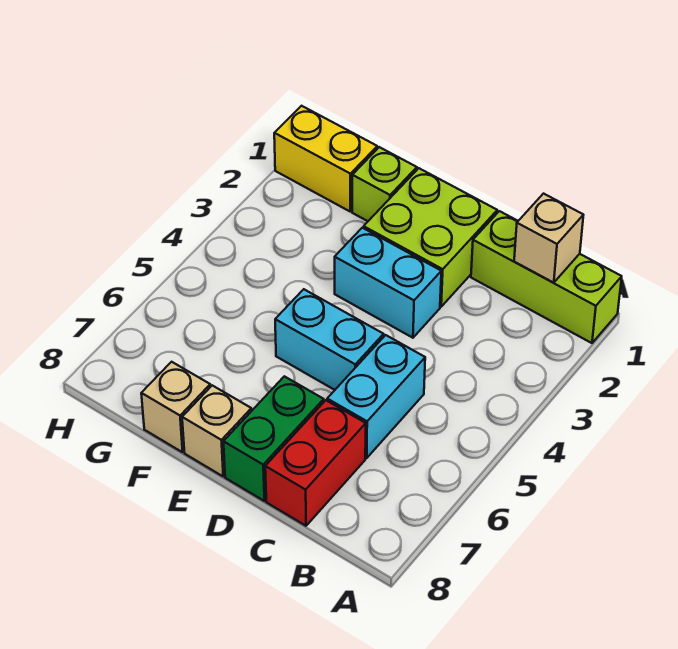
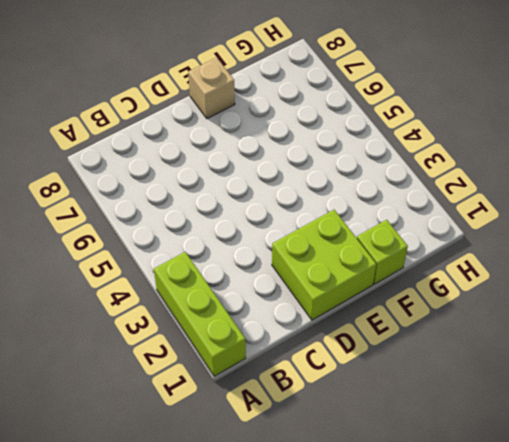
lime brick A1:A3 level 1 -> lime brick A1:C1 level 1
none -> cyan brick C5:C6 level 1
none -> red brick C7:C8 level 1
none -> cyan brick D3:E3 level 1

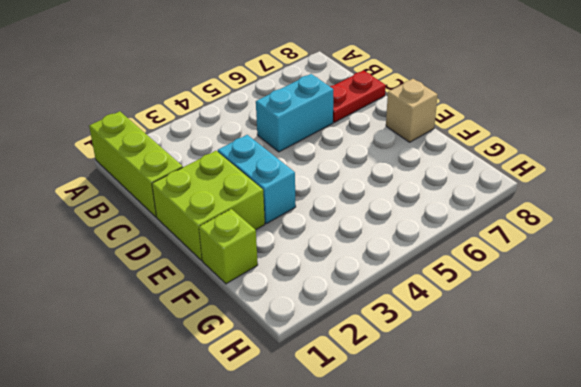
red plate C7:C8 level 1 -> red brick C7:C8 level 1
none -> cyan brick D5:E5 level 1
none -> green brick D7:D8 level 1
none -> tan brick F8 level 1

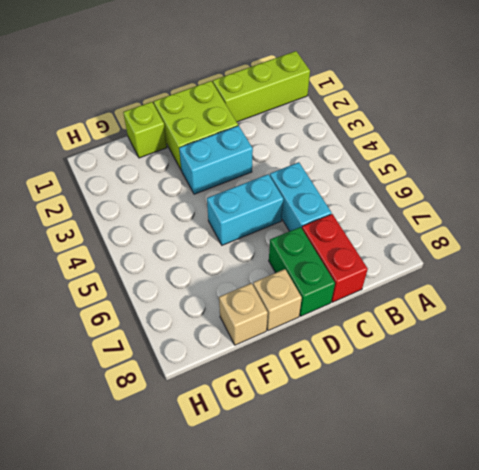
none -> yellow brick G1:H1 level 1
none -> tan brick B1 level 2

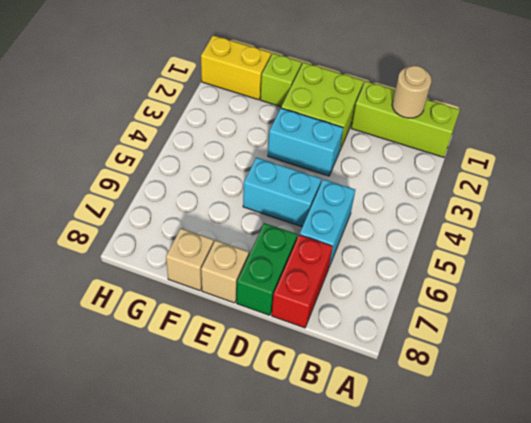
tan round brick B1 level 2 -> tan brick B1 level 2

